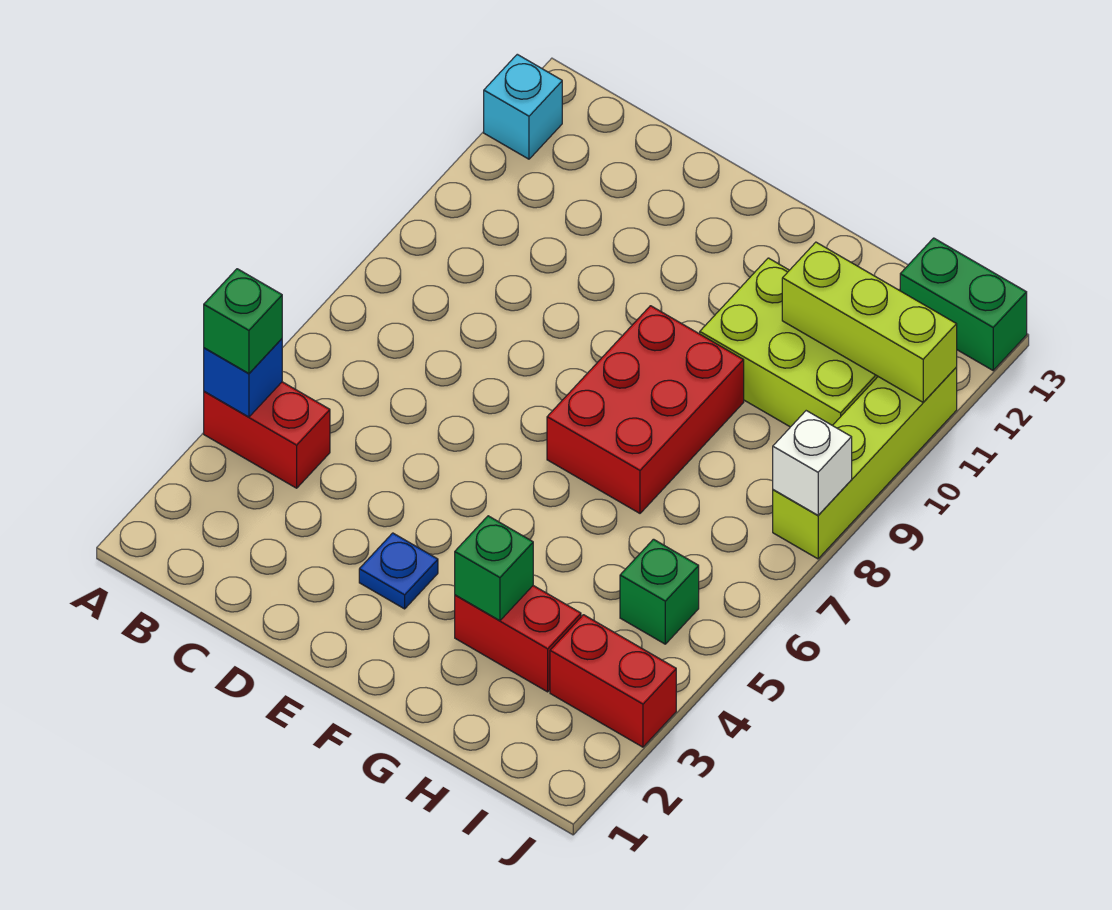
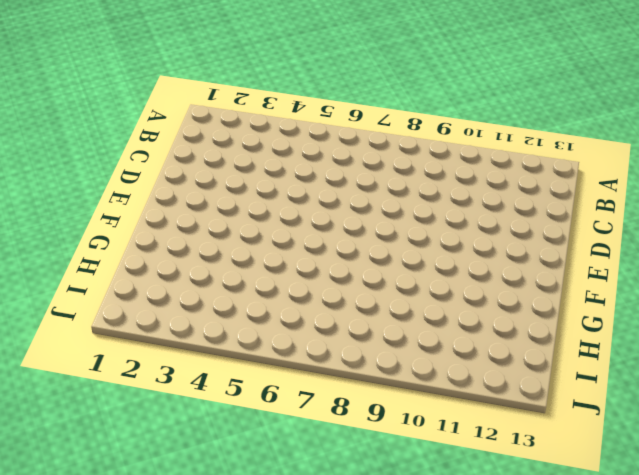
none -> red brick A4:B4 level 1
none -> cyan brick A12 level 1
none -> blue plate E3 level 1

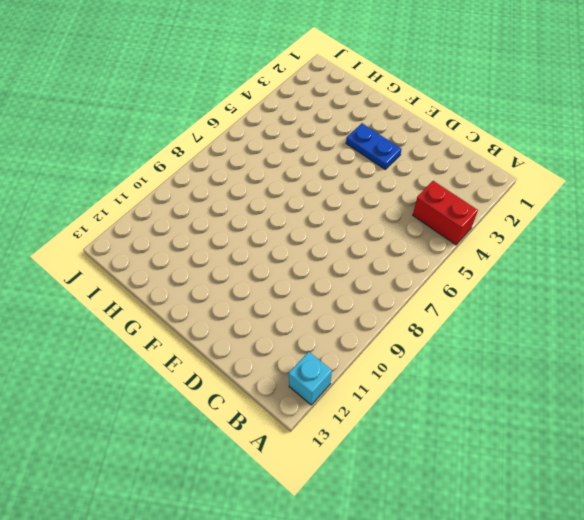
blue plate E3:F3 level 1 -> blue plate E3 level 1
none -> red brick F7:G9 level 1
none -> red brick G3:H3 level 1
none -> lime brick G10:I11 level 1

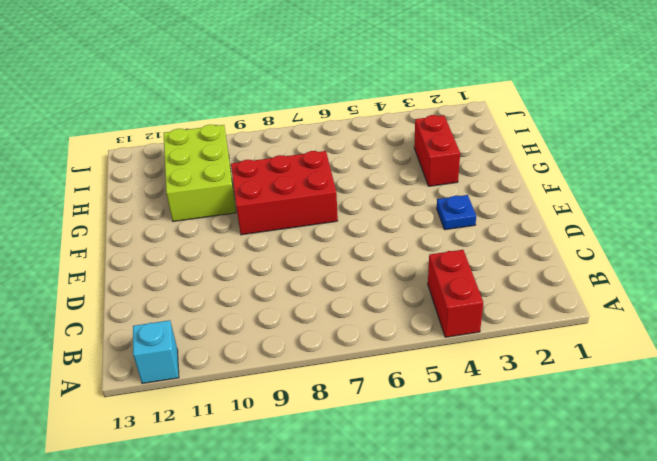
none -> red brick I3:J3 level 1
none -> green brick I5 level 1
none -> green brick I13:J13 level 1

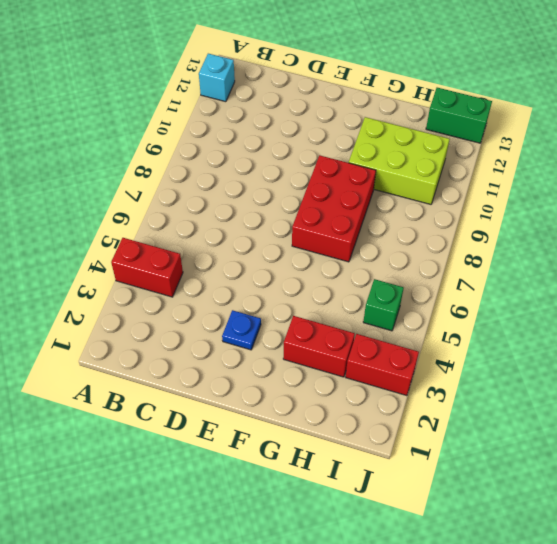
none -> lime brick J8:J11 level 1
none -> blue brick A4 level 2
none -> green brick G3 level 2

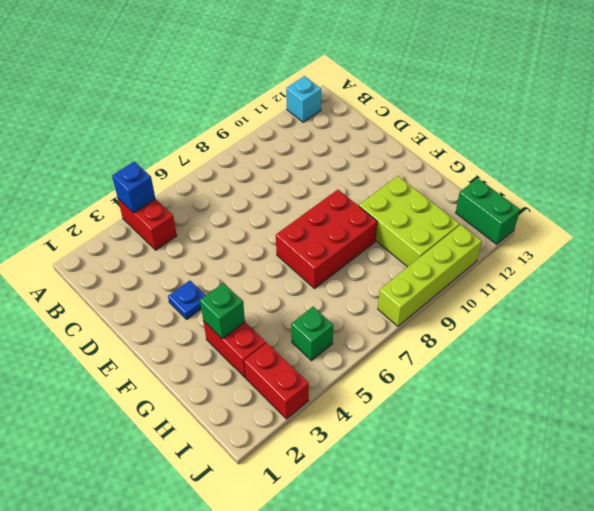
none -> lime brick H11:J11 level 2
none -> white brick J8 level 2
none -> green brick A4 level 3

